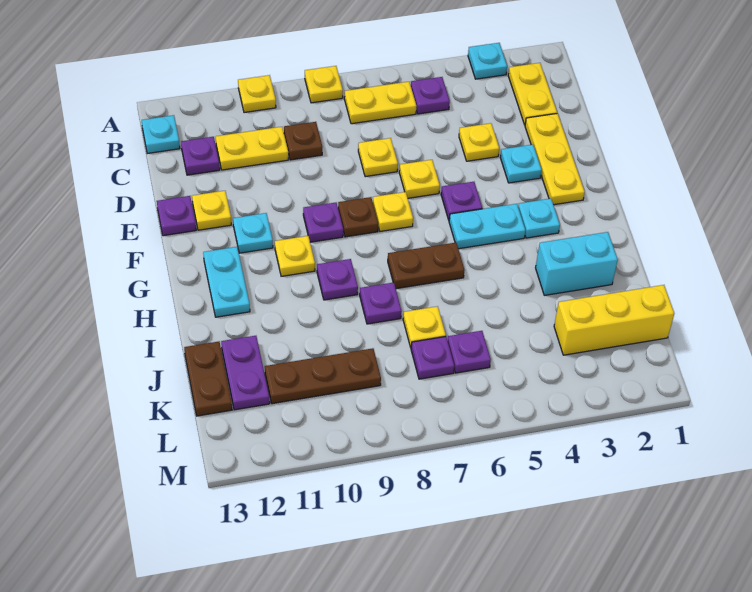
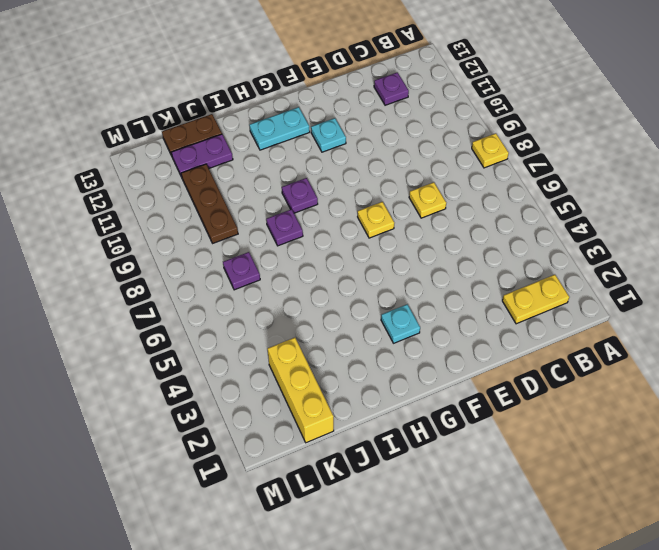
none -> cyan plate A3 level 1
none -> yellow plate A10 level 1
none -> purple plate B5 level 1
none -> yellow plate B6:B7 level 1

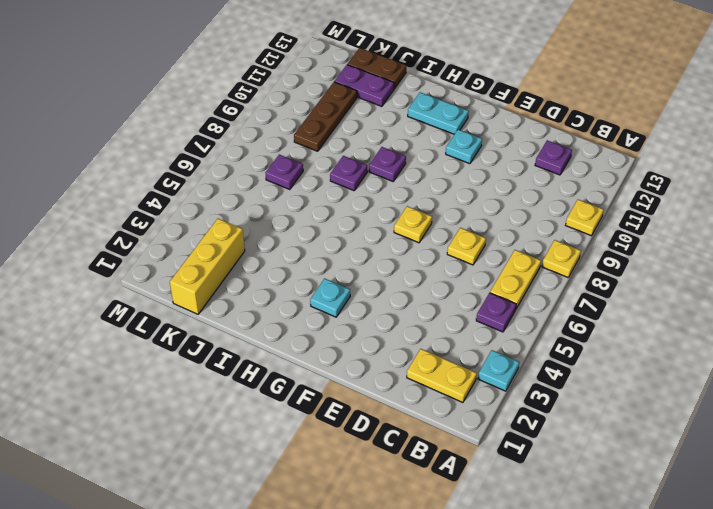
none -> cyan plate B13 level 1
none -> brown plate C9 level 1
none -> yellow plate C10:C11 level 1
none -> yellow plate D2:F2 level 1

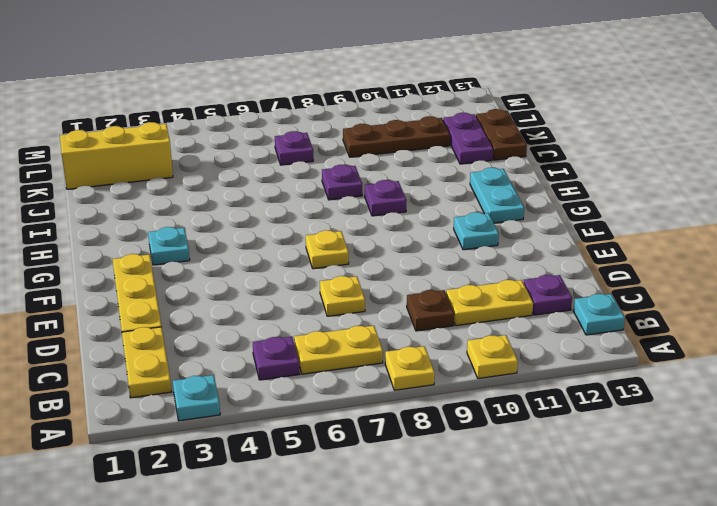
none -> yellow plate D4 level 1
none -> cyan plate E3 level 1
none -> yellow plate E6 level 1
none -> yellow plate E12 level 1

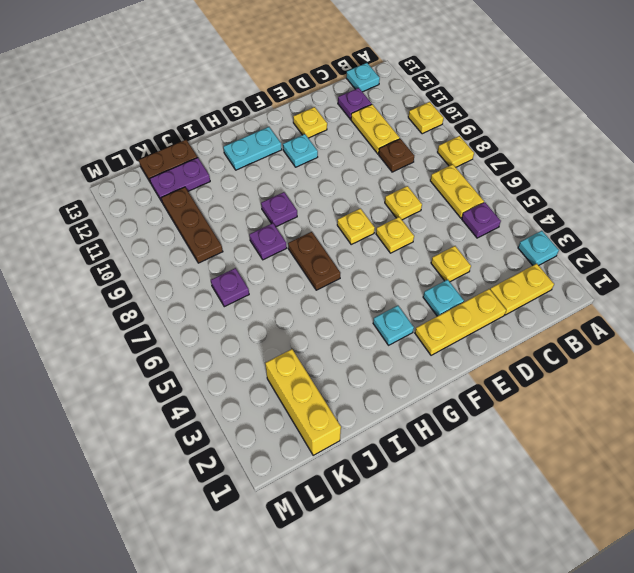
none -> purple plate E13 level 1
none -> purple plate F5 level 1
none -> brown plate F8 level 1
none -> purple plate F9 level 1

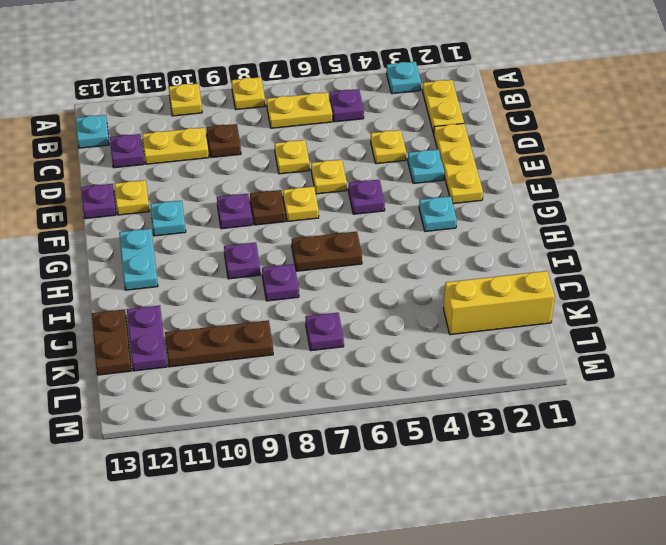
none -> cyan plate G4:G5 level 1
none -> yellow plate G10 level 1
none -> cyan brick I2:I3 level 1
none -> yellow plate J7 level 1

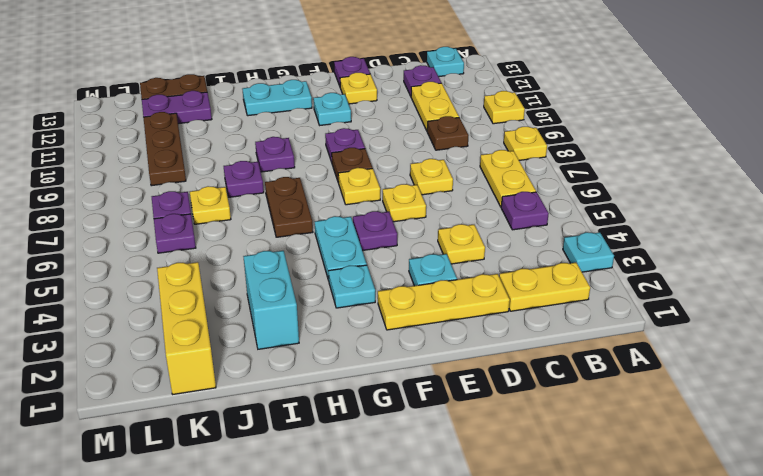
none -> yellow plate G10 level 1

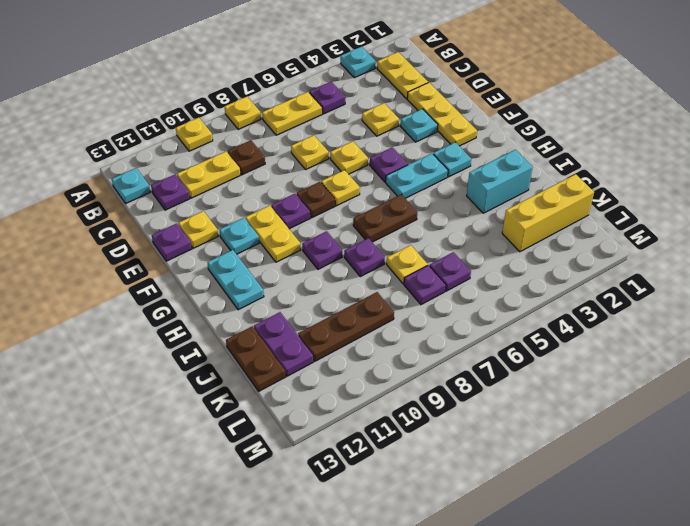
yellow plate F10:G10 level 1 -> yellow plate G10 level 1

